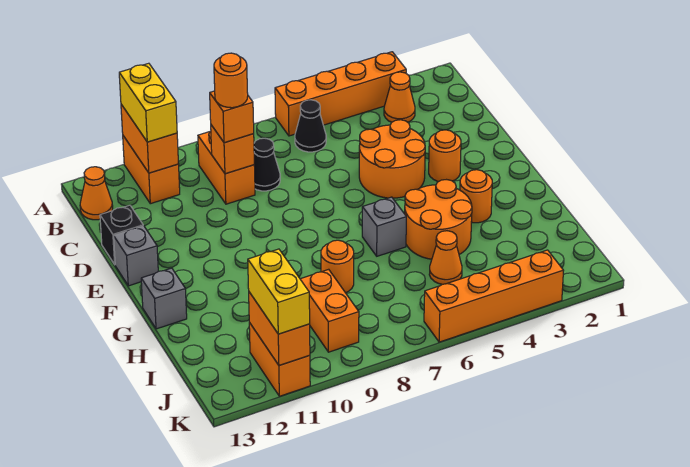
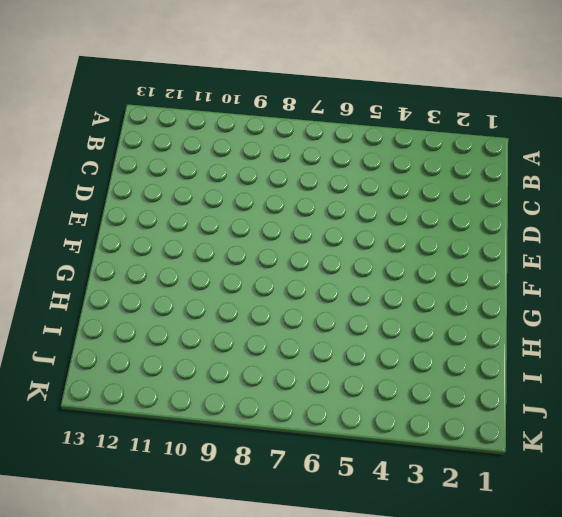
none -> orange brick A3:A6 level 1
none -> orange brick A11:B11 level 1
none -> orange cone B3 level 1

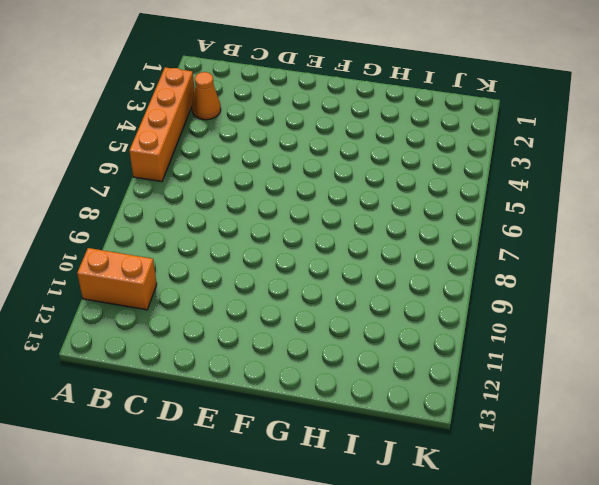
none -> black cone B6 level 1
none -> orange brick B9:C9 level 1
none -> orange cone B13 level 1

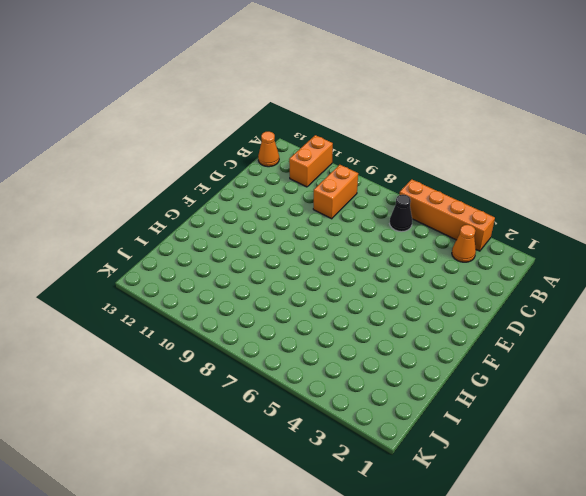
none -> black cone C8 level 1
none -> orange round brick D4:E5 level 1
none -> black brick D13 level 1

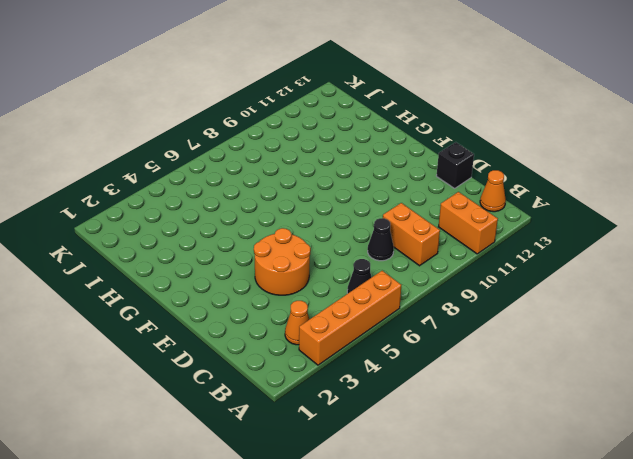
none -> orange round brick E3 level 1
none -> grey brick E13 level 1
none -> orange round brick G3 level 1

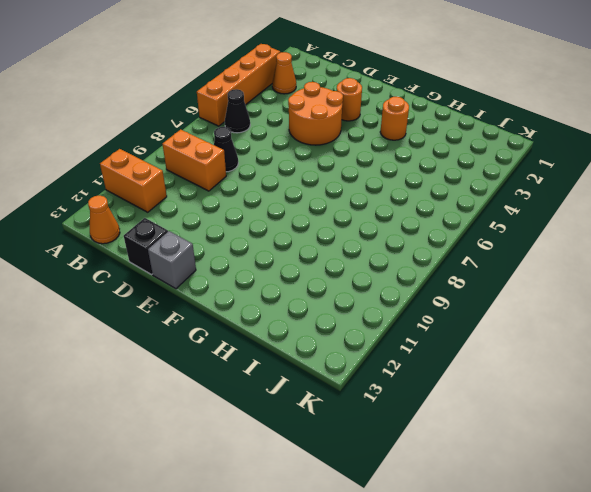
none -> orange round brick G4:H5 level 1
none -> grey brick G6 level 1
none -> grey brick G13 level 1

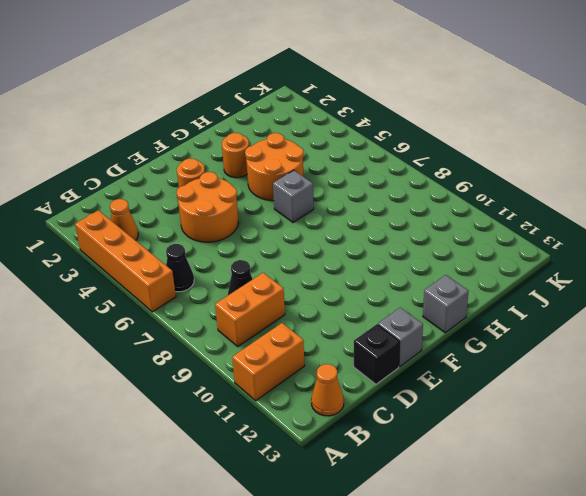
none -> orange round brick H8 level 1
none -> orange cone I5 level 1
none -> orange brick I9:J9 level 1

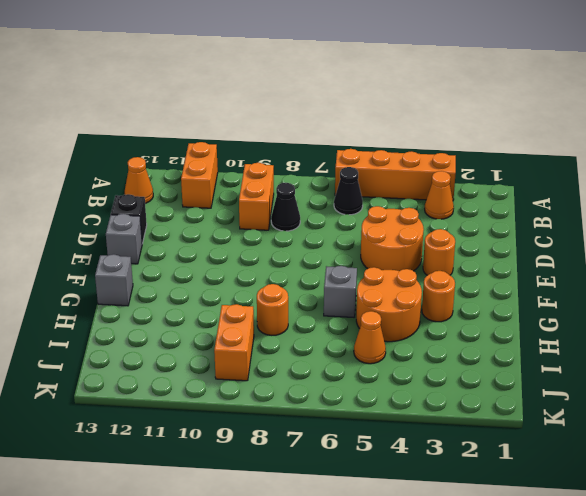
none -> orange brick J11:K11 level 1
none -> orange brick K3:K6 level 1
none -> orange brick A11:B11 level 2

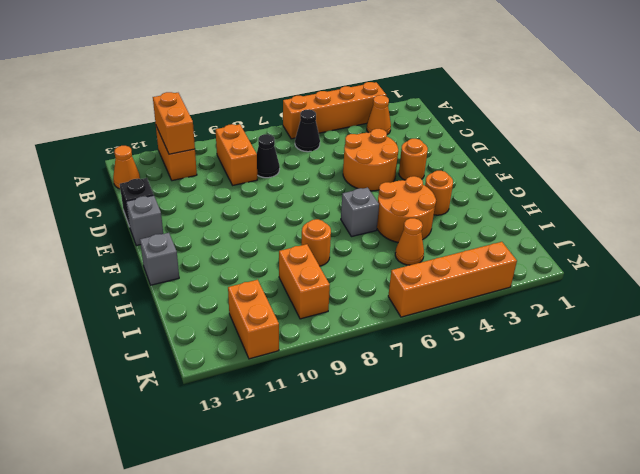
none -> orange brick C9 level 2
none -> orange brick J11:K11 level 2
none -> yellow brick A11:B11 level 3

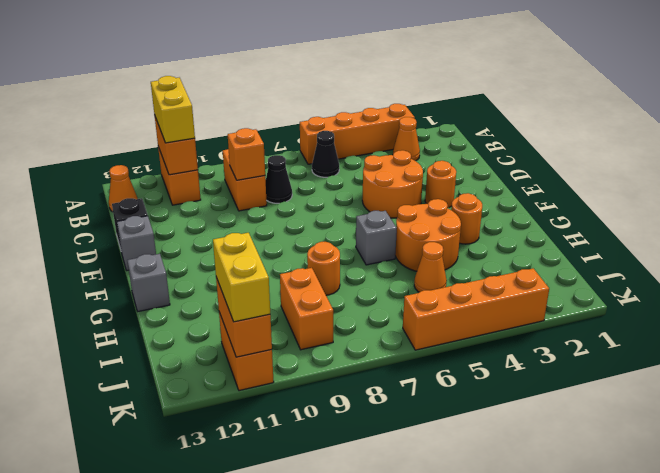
none -> orange brick C9 level 3
none -> orange round brick C9 level 4

